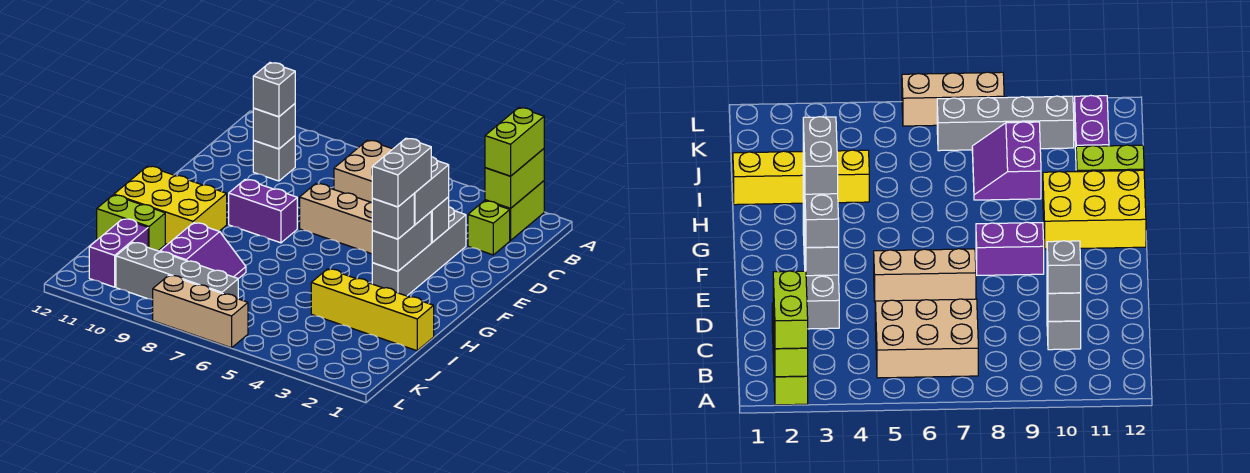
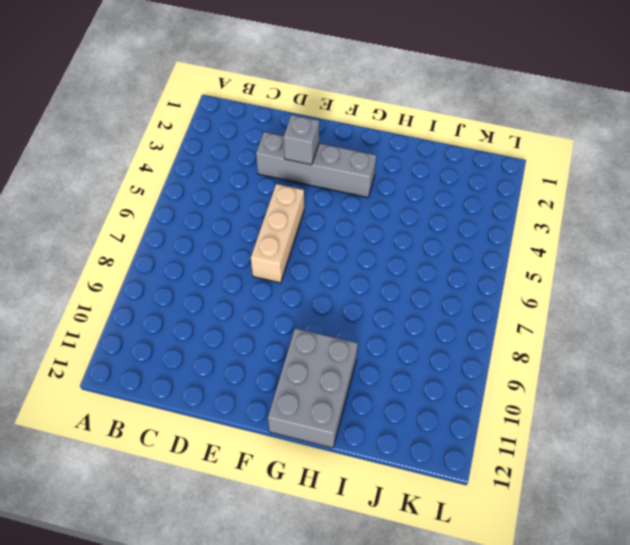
grey brick G10:H12 level 1 -> yellow brick G10:H12 level 1
none -> lime brick A2:B2 level 1
none -> tan brick B5:C7 level 1
none -> lime brick C2 level 1

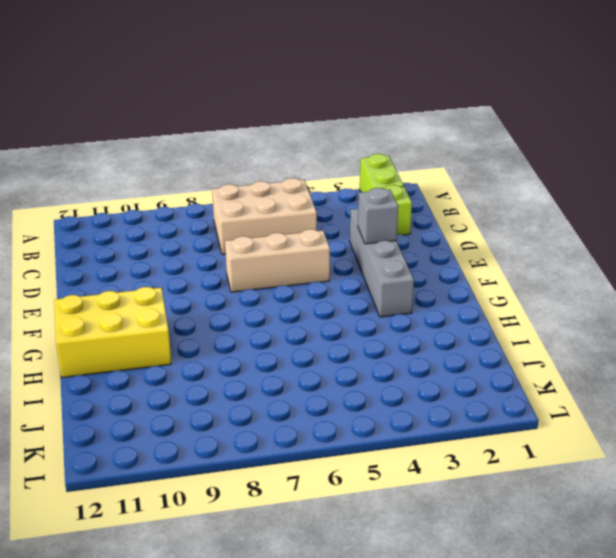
none -> grey brick C10 level 1
none -> purple brick F8:F9 level 1
none -> yellow brick I1:I4 level 1

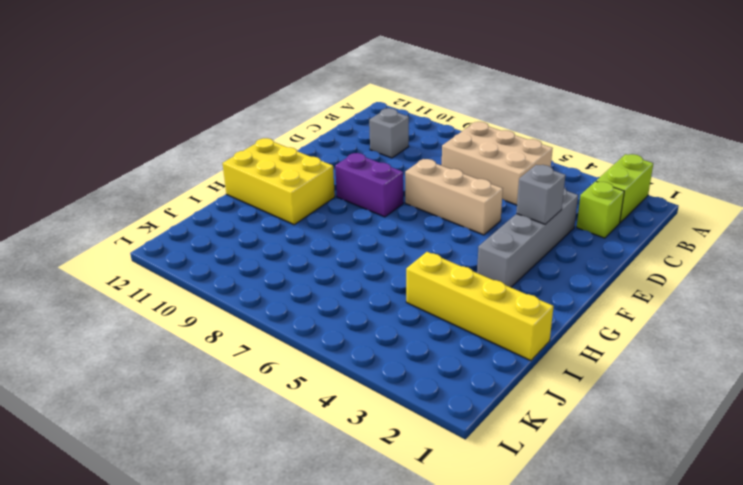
none -> purple slope I8:J9 level 1 top 9
none -> lime brick I11:I12 level 1
none -> purple brick J11:K11 level 1

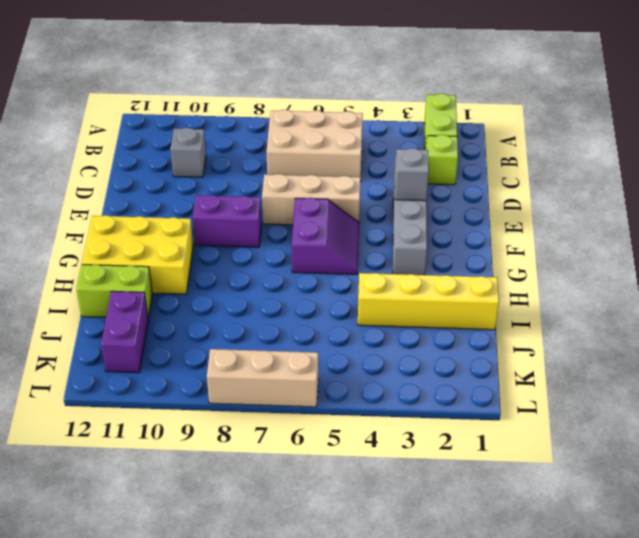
purple slope F5:G6 level 1 top 6 -> purple slope I8:J9 level 1 top 9
none -> grey brick K7:K10 level 1
none -> lime brick A2:B2 level 2
none -> grey brick C10 level 2

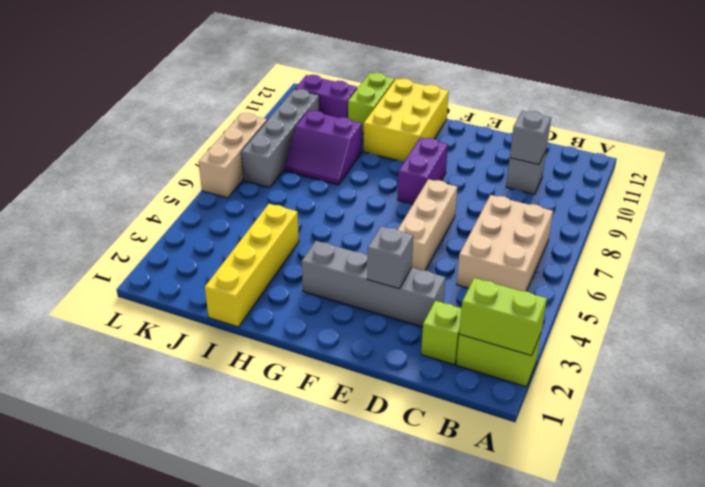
none -> grey brick F3:G3 level 2
none -> lime brick A2:B2 level 3
none -> grey brick C10 level 3

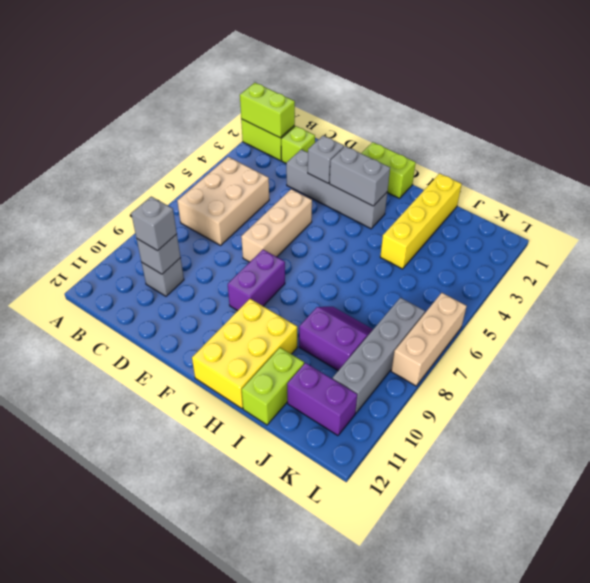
lime brick F1:G1 level 1 -> lime brick A2:B2 level 3
none -> grey brick E3:F3 level 3
none -> grey brick G3 level 3
none -> grey brick F3:G3 level 4

